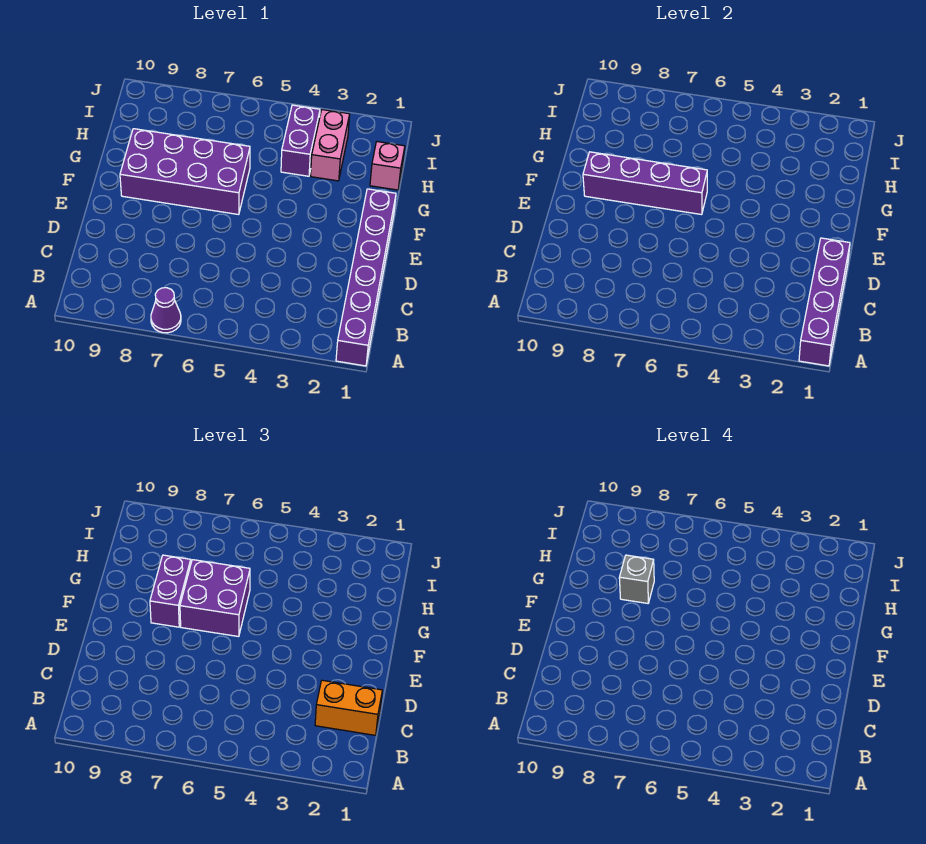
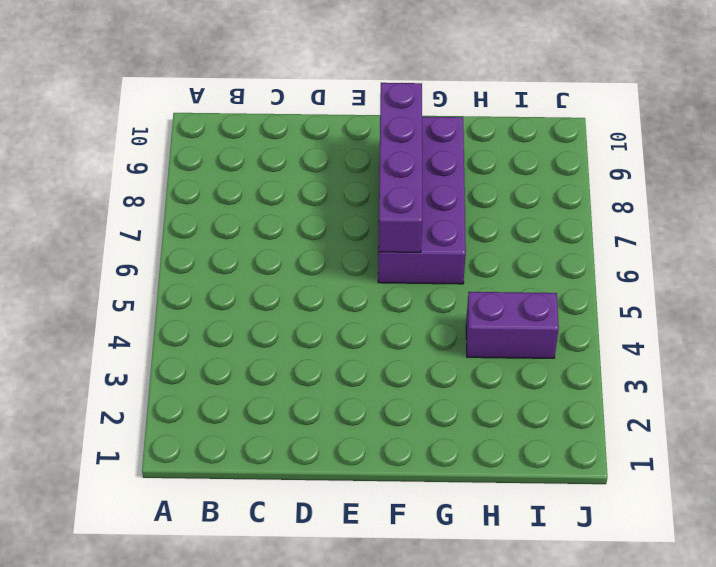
none -> purple brick A1:F1 level 1
none -> purple cone A7 level 1
none -> pink brick H1 level 1

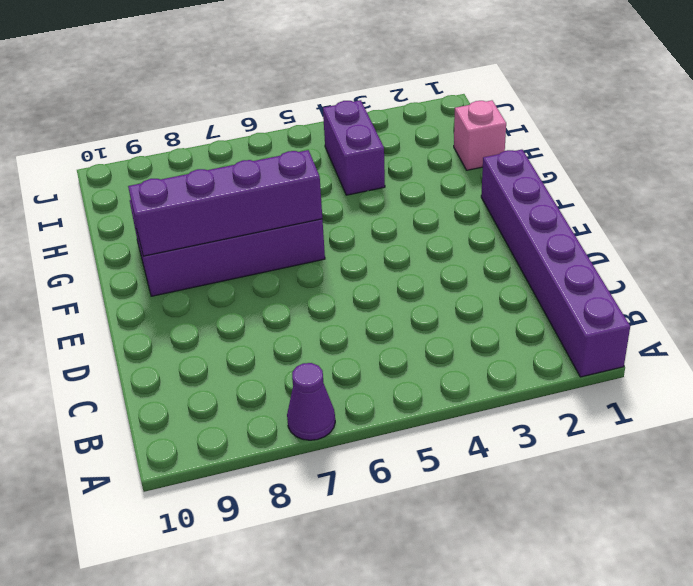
none -> pink brick H3:I3 level 1
none -> purple brick A1:D1 level 2
none -> orange brick C1:C2 level 3

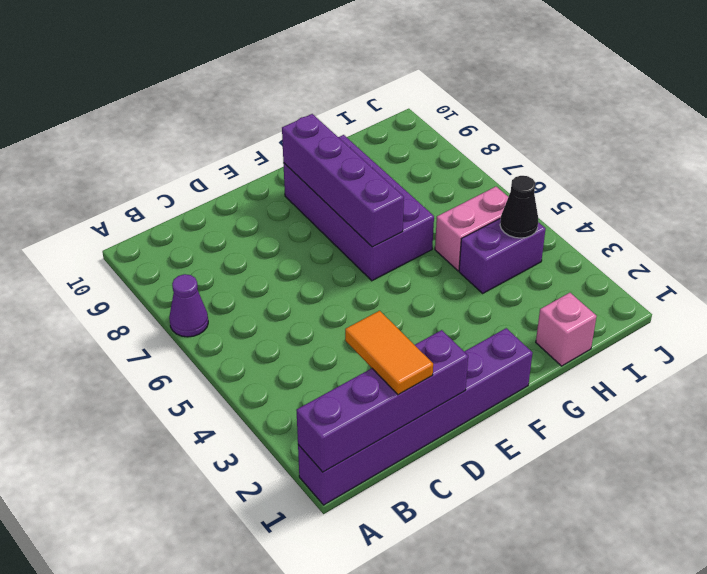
orange tile C1:C2 level 3 -> orange brick C1:C2 level 3
pink brick H5:I5 level 1 -> pink brick H3:I3 level 1
black cone I4 level 2 -> none
none -> purple brick F6:G7 level 3
none -> purple brick F8:G8 level 3
none -> grey brick G8 level 4

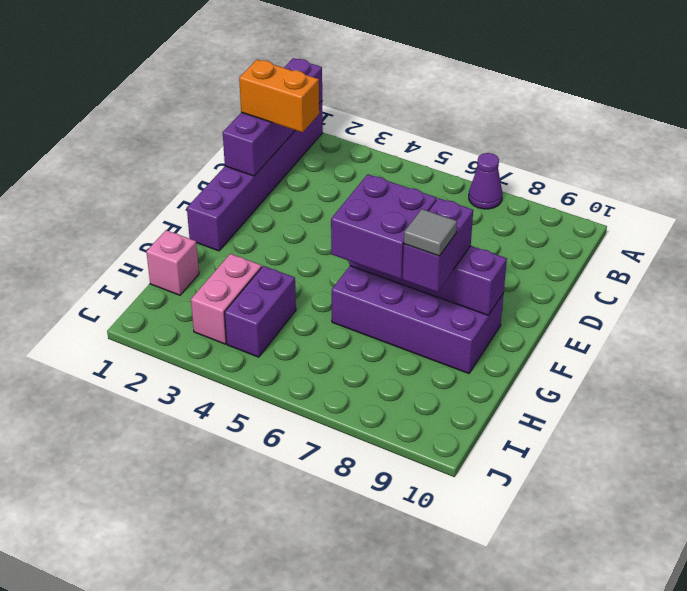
grey tile G8 level 4 -> grey brick G8 level 4

